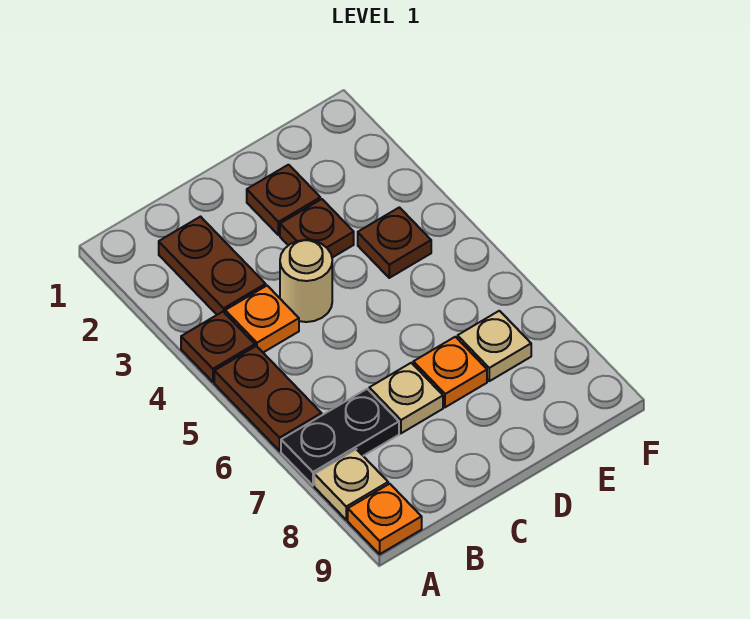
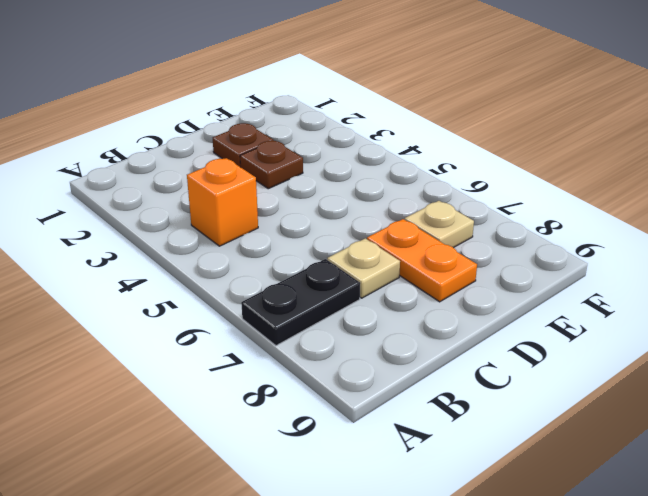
orange brick B4 level 1 -> orange plate B4 level 1
orange plate D7:D8 level 1 -> orange plate D7 level 1
none -> brown plate A4 level 1
none -> brown plate A5:A6 level 1
none -> tan plate A8 level 1

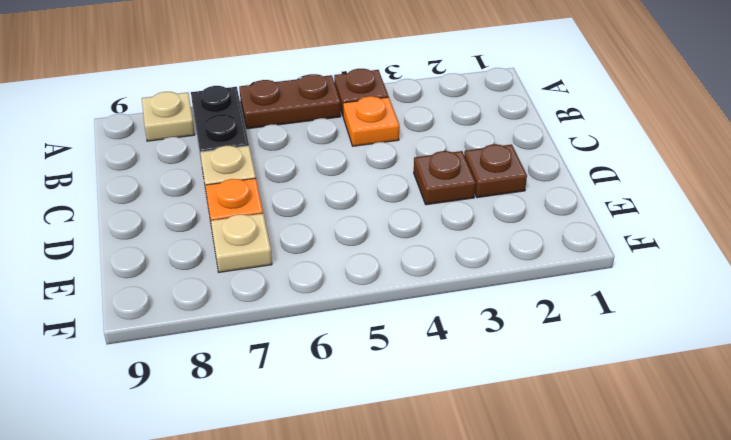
none -> orange plate A9 level 1
none -> brown plate B2:B3 level 1
none -> tan round brick C4 level 1

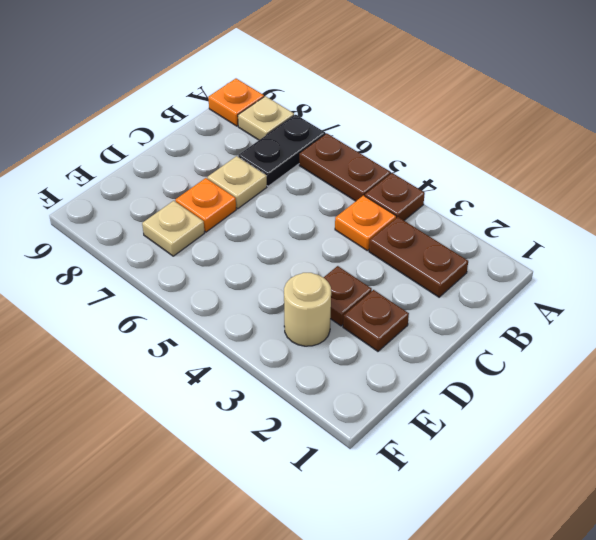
tan round brick E3 level 1 -> tan round brick C4 level 1
none -> brown plate E4 level 1

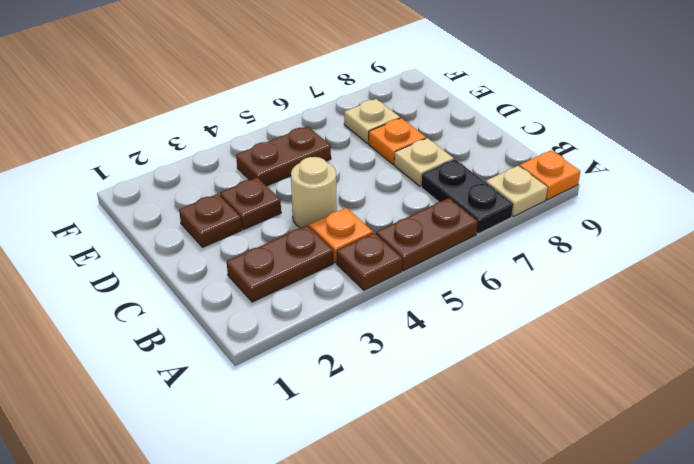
brown plate E4:E5 level 1 -> brown plate E4 level 1

